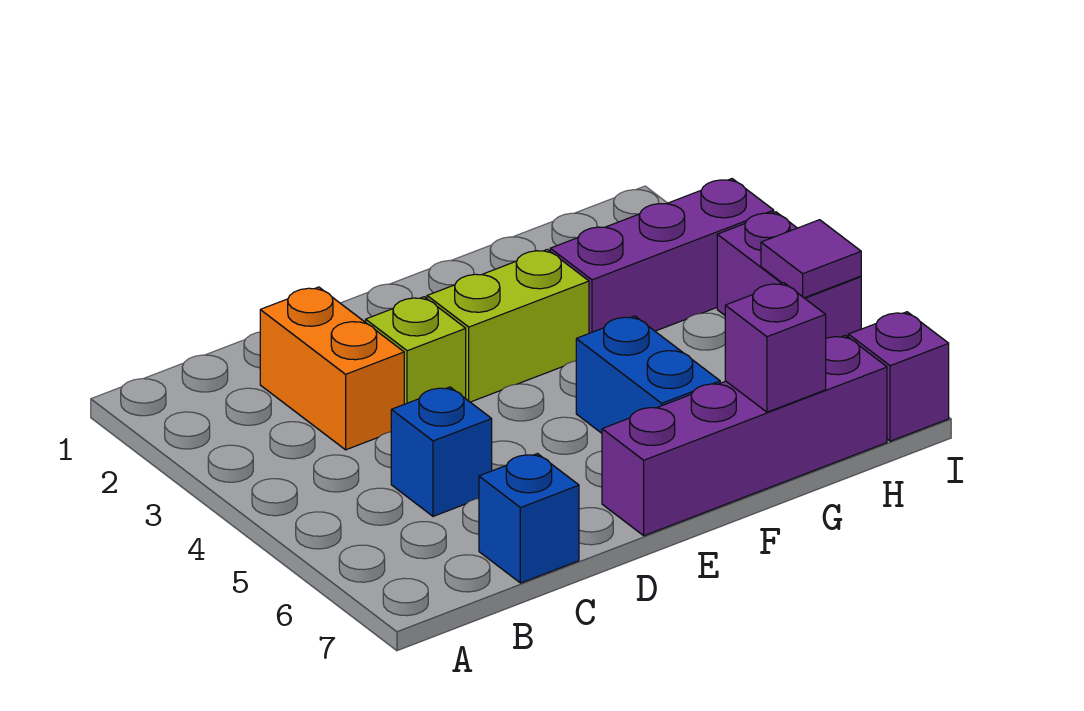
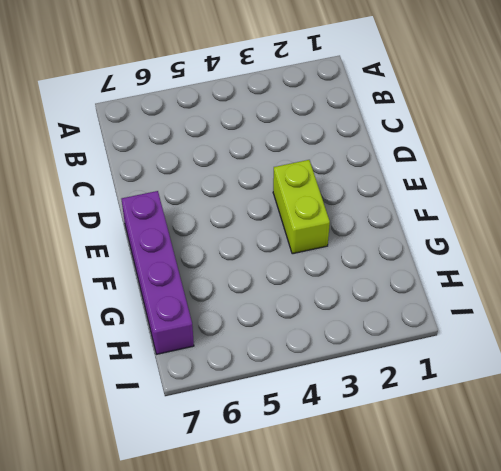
none -> orange brick C2:C3 level 1
none -> blue brick C5 level 1
none -> blue brick C7 level 1

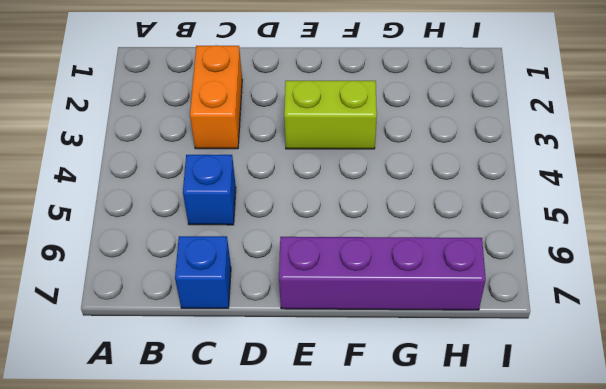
none -> lime brick D3 level 1
none -> blue brick F5:F6 level 1
none -> purple brick G3:I3 level 1

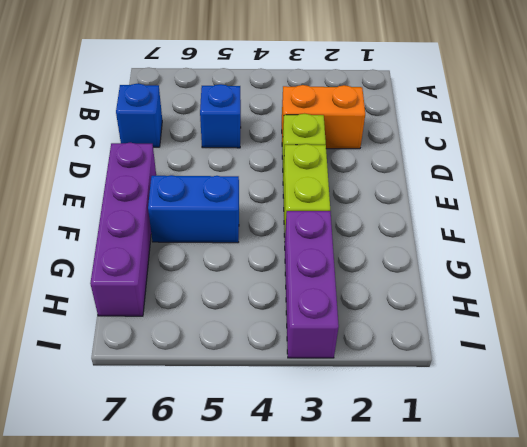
none -> purple brick I4:I5 level 1
none -> purple brick I7 level 1
none -> purple brick G7 level 2

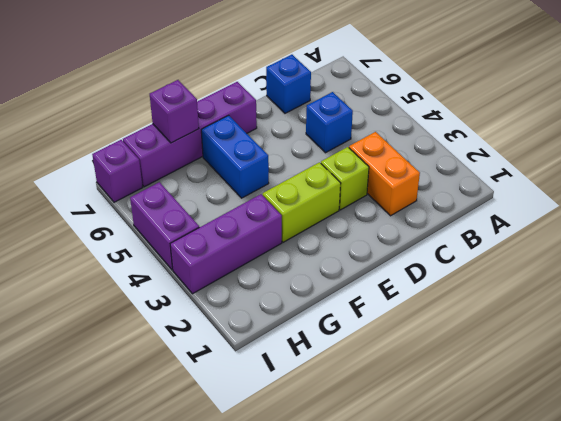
none -> purple tile I5 level 2

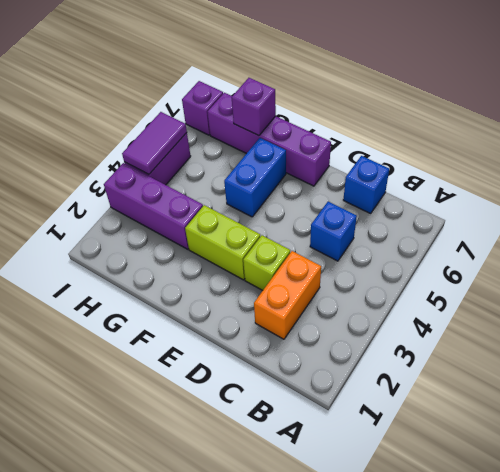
purple tile I4:I5 level 2 -> purple tile I5 level 2

